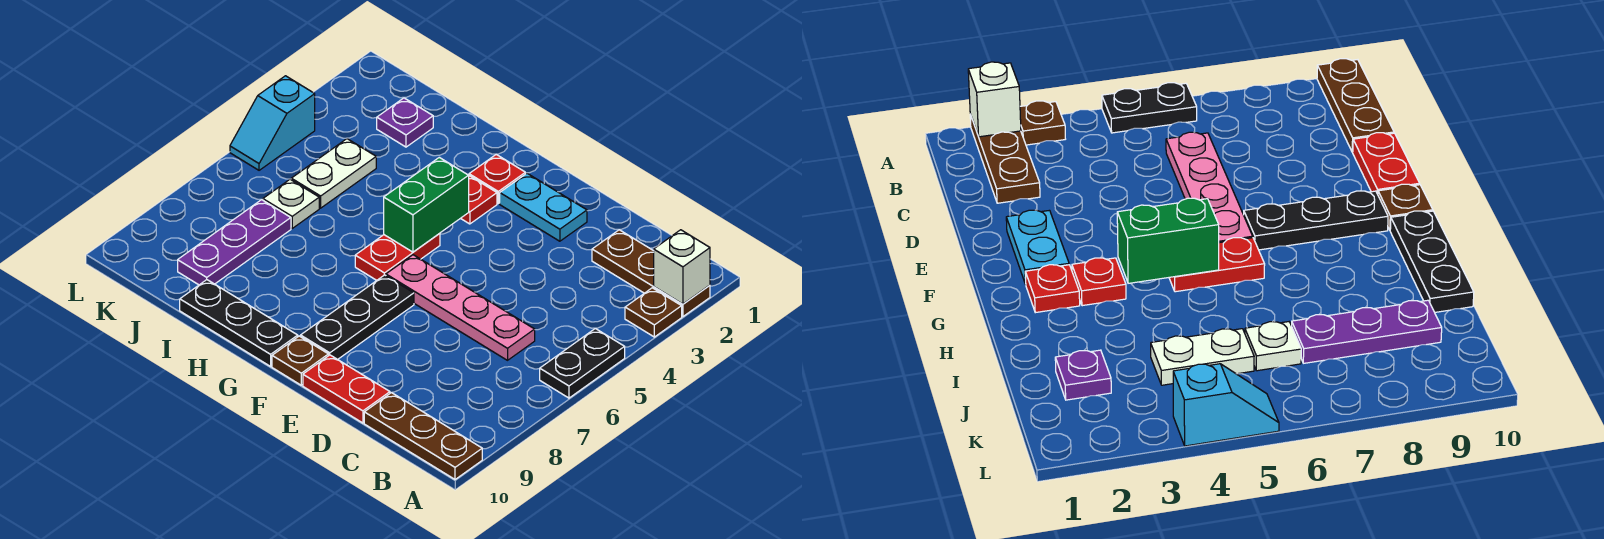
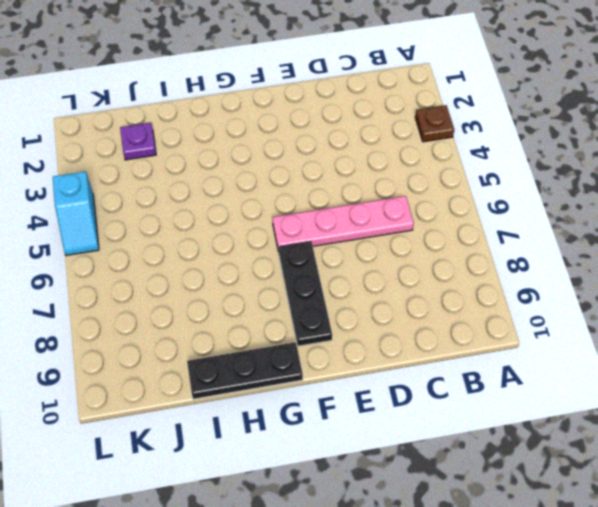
none -> brown plate A2:C2 level 1
none -> black plate A5:A6 level 1
none -> brown plate A10:C10 level 1

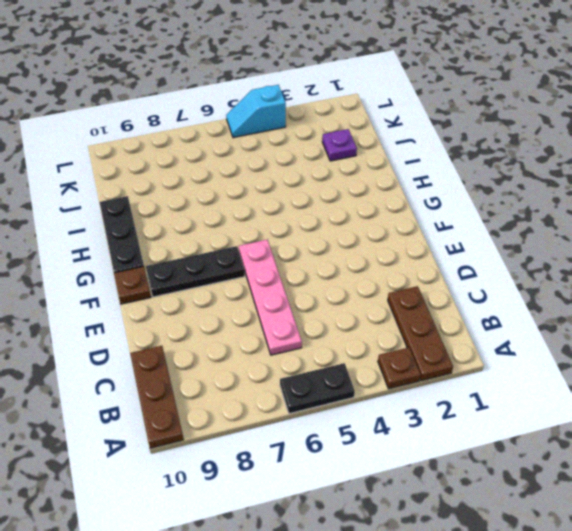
none -> red plate D10:E10 level 1
none -> cyan plate E2:F2 level 1
none -> red plate G2 level 1

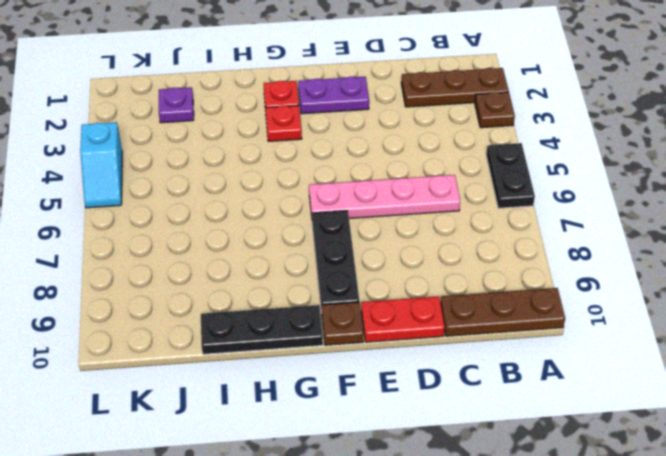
purple plate E2:F2 level 1 -> cyan plate E2:F2 level 1
none -> red plate G5:G6 level 1
none -> white plate J4:J5 level 1
none -> white plate J6 level 1

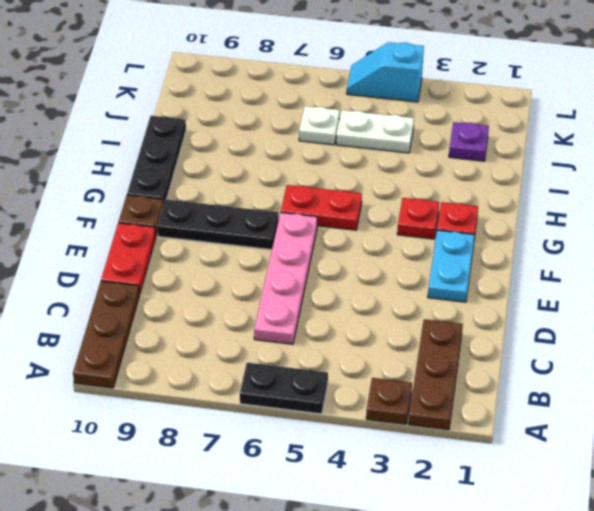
none -> purple plate J7:J9 level 1
none -> white brick A2 level 2
none -> green brick G4:G5 level 2

